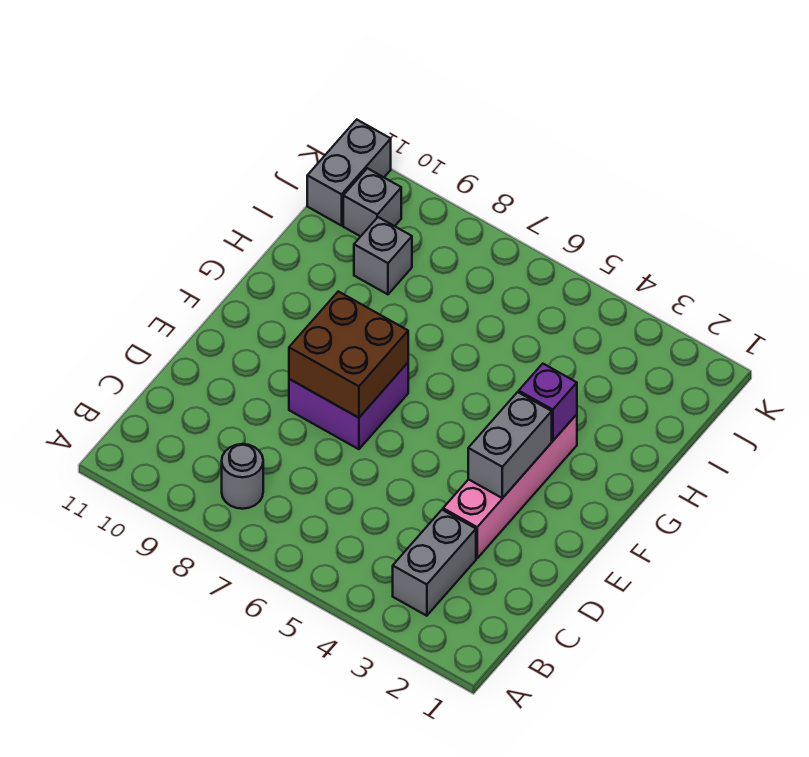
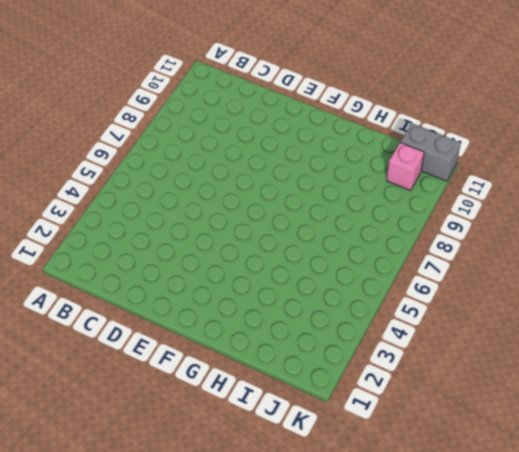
pink brick J10 level 1 -> grey brick J10 level 1
none -> grey brick B3:C3 level 1
none -> grey round brick B8 level 1

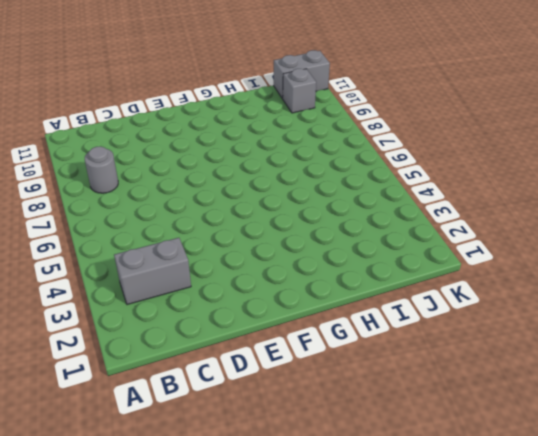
none -> pink brick D3:G3 level 1
none -> purple brick E7:F8 level 1

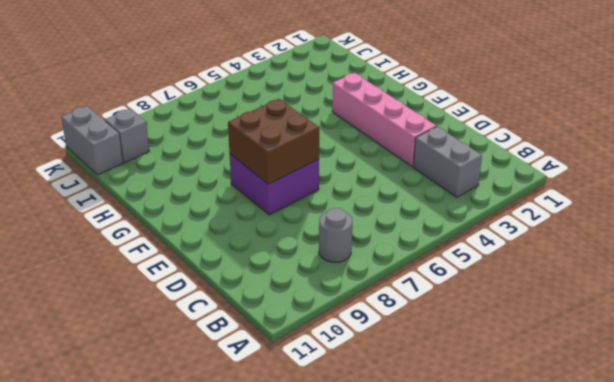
none -> grey brick I9 level 1
none -> grey brick E3:F3 level 2

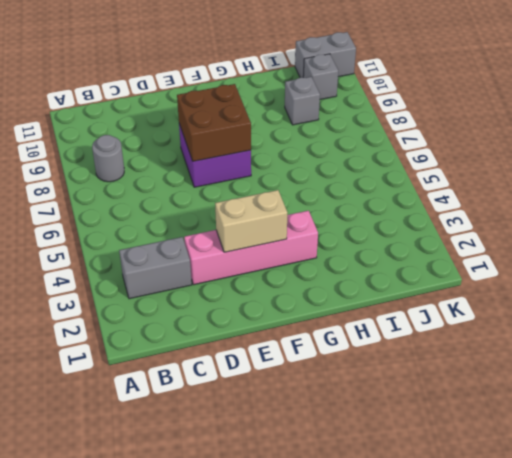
tan brick E3:F3 level 2 -> grey brick E3:F3 level 2
none -> purple brick G3 level 2

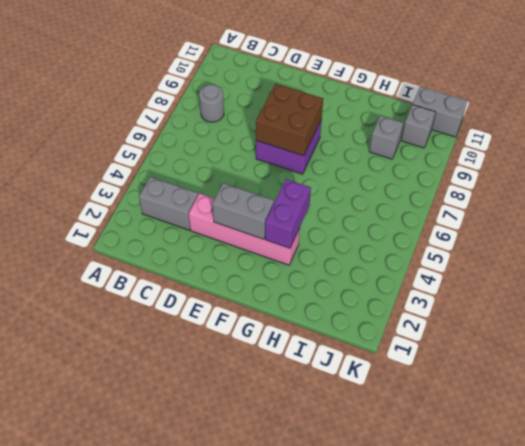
purple brick G3:G4 level 2 -> purple brick G3 level 2

